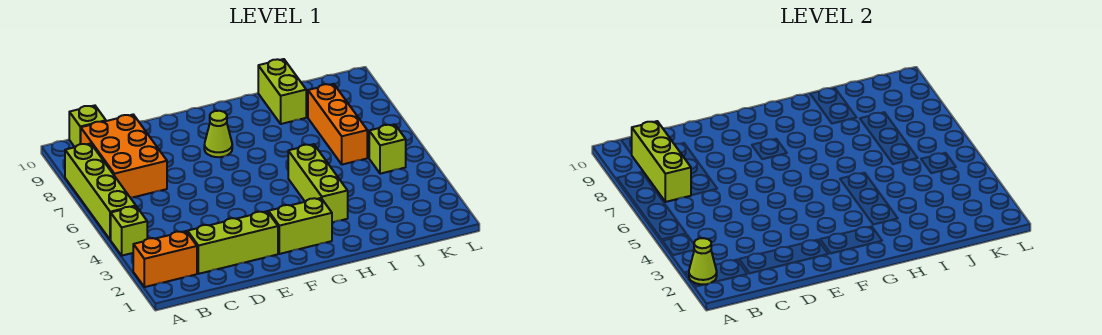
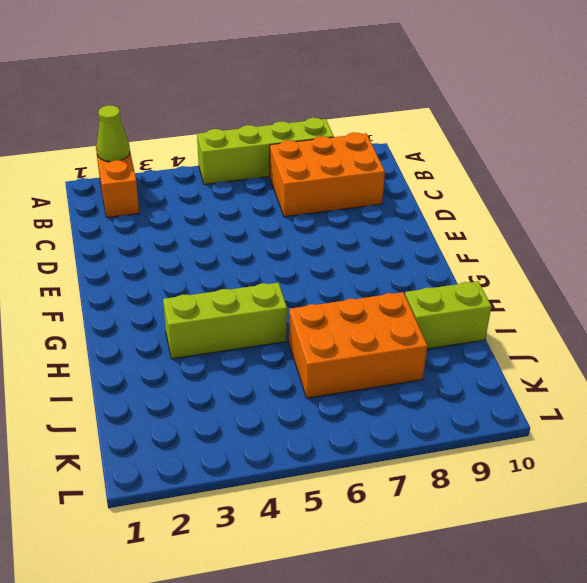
orange brick I6:J8 level 1 -> orange brick J6:J8 level 1
none -> lime brick A4 level 1
none -> lime brick B10 level 1
none -> lime brick C2:E2 level 1

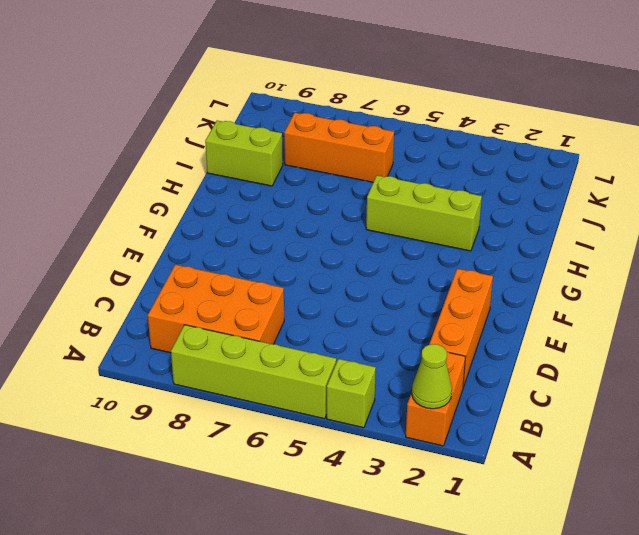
orange brick C2:E2 level 1 -> lime brick C2:E2 level 1
none -> lime brick B10 level 1
none -> lime brick F2:G2 level 1
none -> lime cone F8 level 1

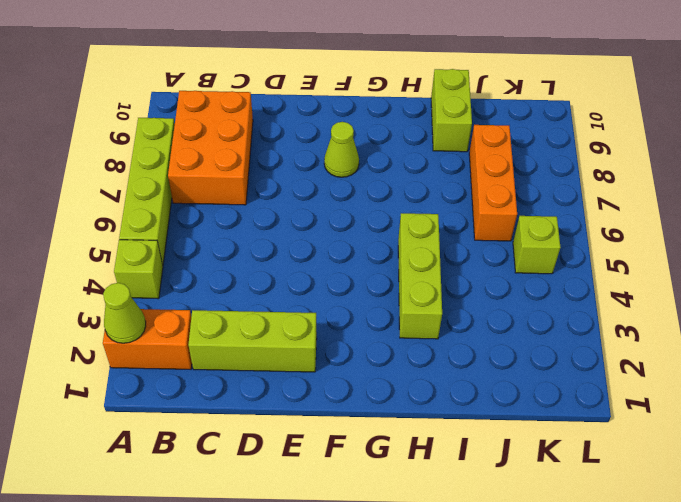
none -> lime brick B10 level 1
none -> lime brick F2:G2 level 1
none -> lime brick B7:B9 level 2

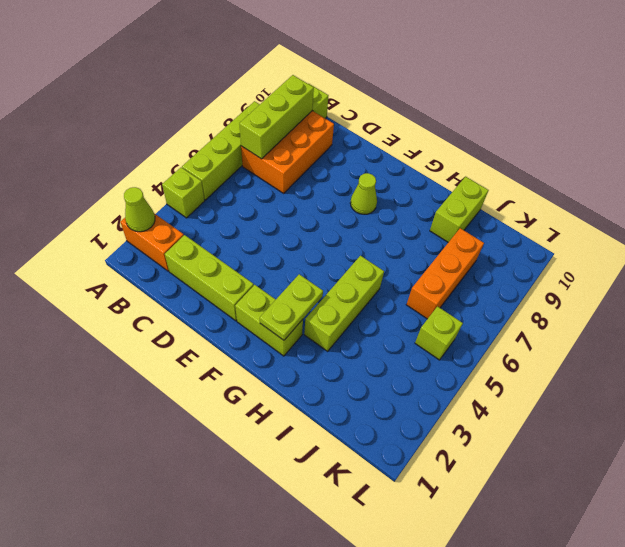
lime plate G2:G3 level 2 -> none

